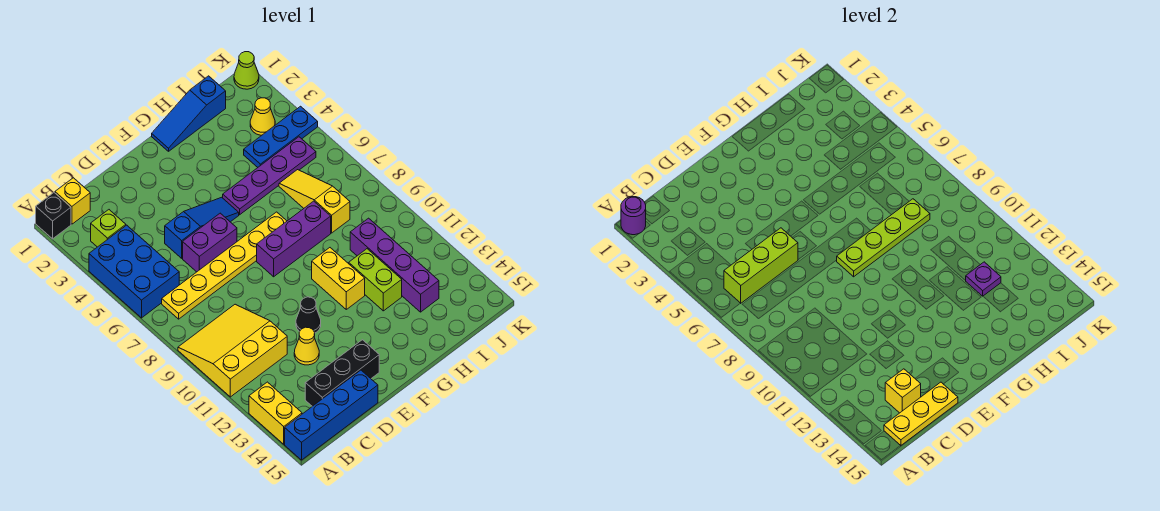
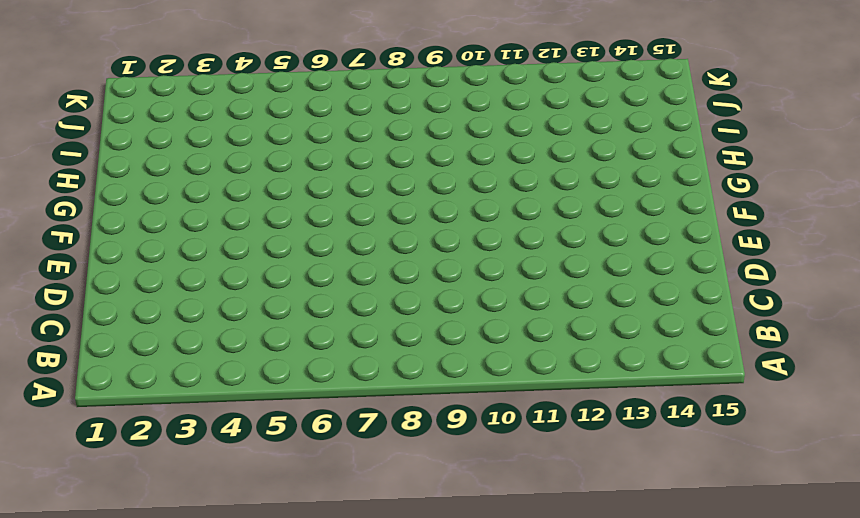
none -> black brick A1 level 1
none -> blue brick A4:B6 level 1
none -> yellow slope A9:C11 level 1 top 11

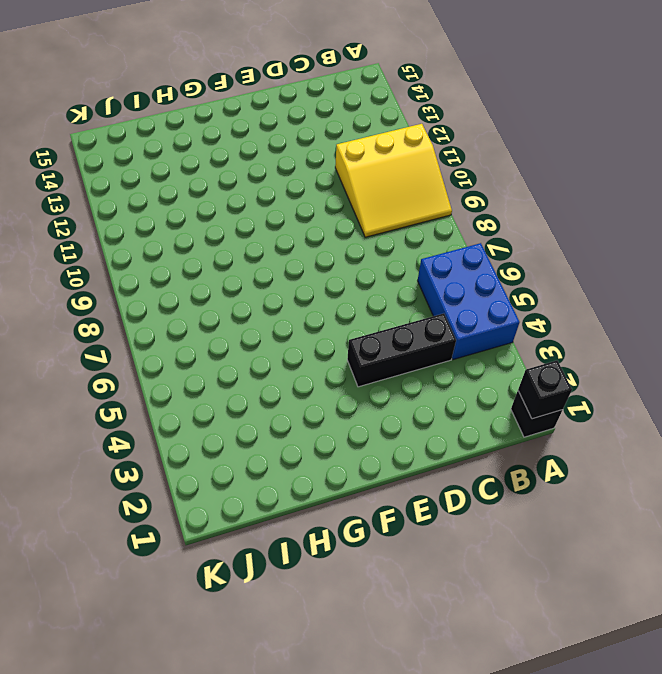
black brick A1 level 2 -> purple round brick A1 level 2
black brick C4:E4 level 1 -> black brick C14:E14 level 1
none -> yellow brick A13:A14 level 1
none -> blue brick A15:D15 level 1
none -> yellow brick B1 level 1

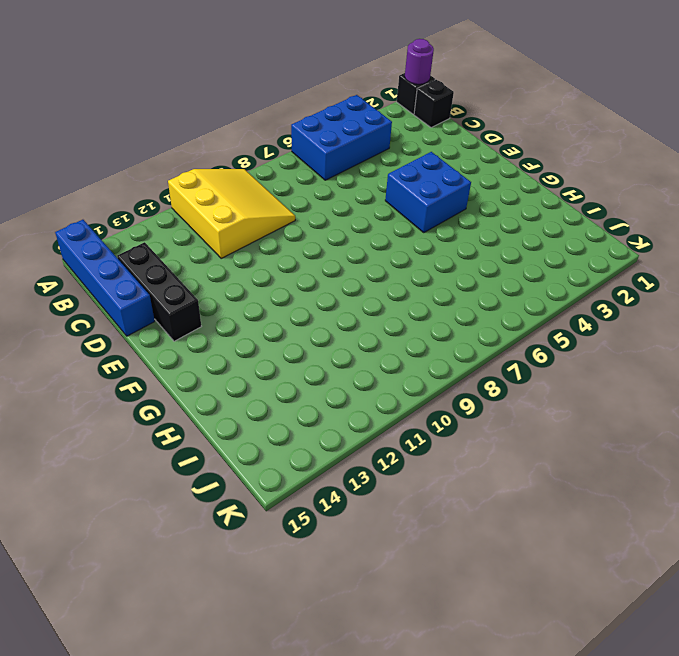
black brick B1 level 1 -> yellow brick B1 level 1
blue brick E4:F5 level 1 -> blue slope D5:F5 level 1 top D
none -> yellow brick A13:A14 level 1
none -> lime brick B3 level 1
none -> yellow plate B7:G7 level 1

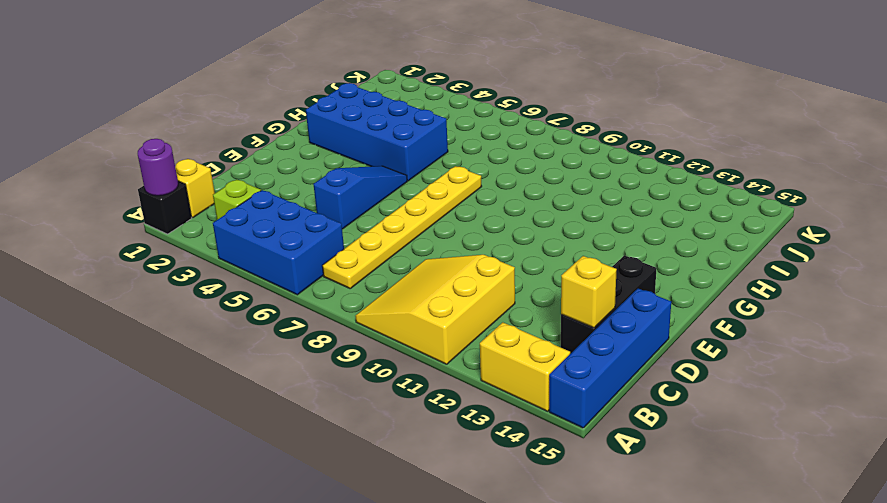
blue brick G2:H5 level 1 -> purple plate G5:J5 level 1
none -> purple brick D6:E6 level 1
none -> yellow cone D12 level 1
none -> black cone E11 level 1

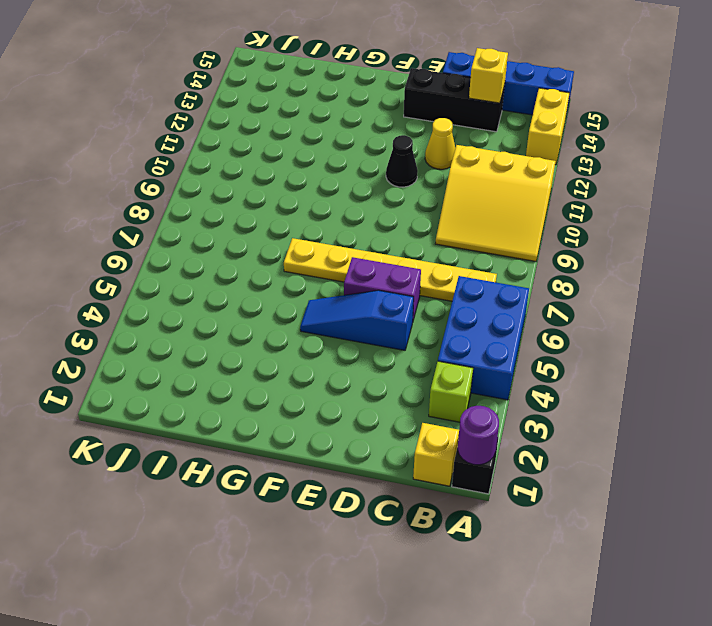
none -> purple brick F8:H8 level 1
none -> blue slope G1:I1 level 1 top I
none -> purple plate G5:J5 level 1

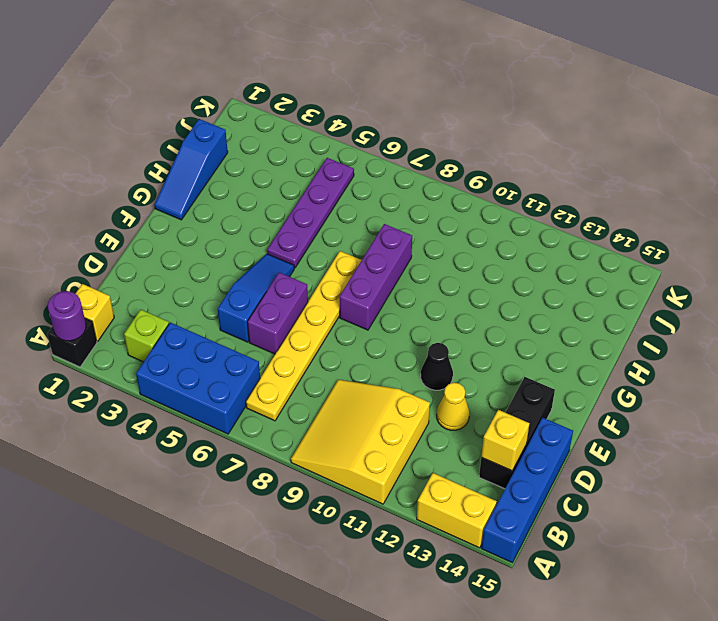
none -> yellow brick G10:G11 level 1
none -> lime brick H11:H12 level 1
none -> blue plate I4:K4 level 1

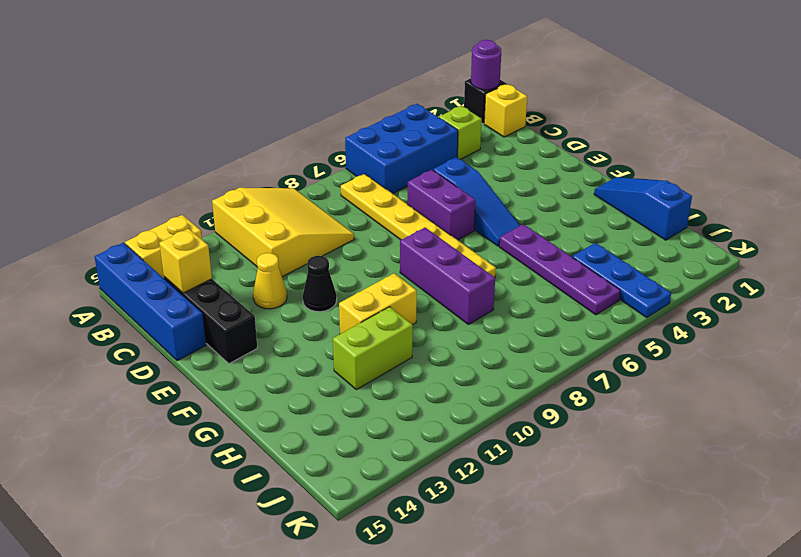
none -> yellow slope I6:I8 level 1 top 8
none -> purple brick I10:I13 level 1
none -> yellow cone J3 level 1

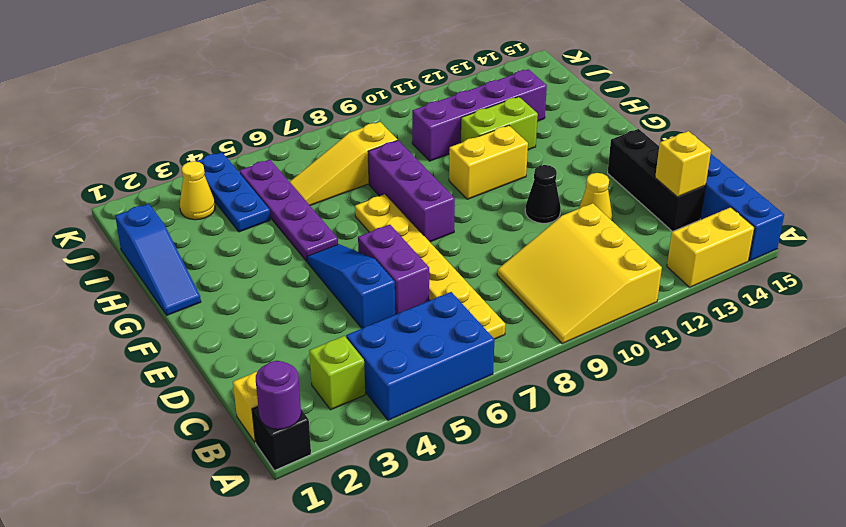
none -> lime cone K1 level 1
none -> lime brick B6:D6 level 2
none -> yellow plate B15:D15 level 2

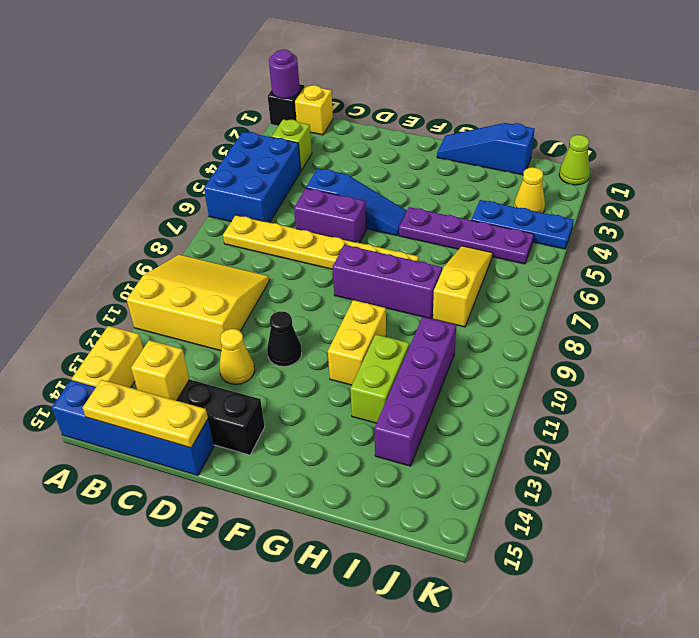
none -> lime brick B6:D6 level 2
none -> lime plate F8:I8 level 2
none -> purple plate I12 level 2

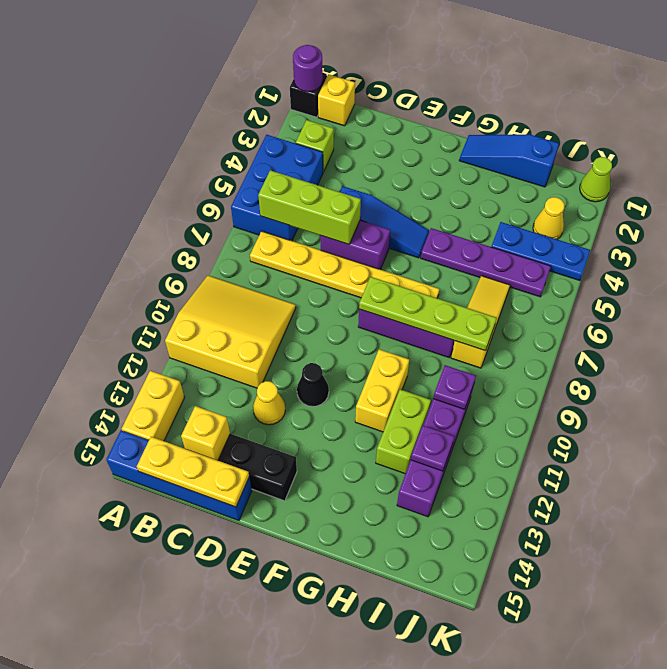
purple plate I10 level 2 -> none

